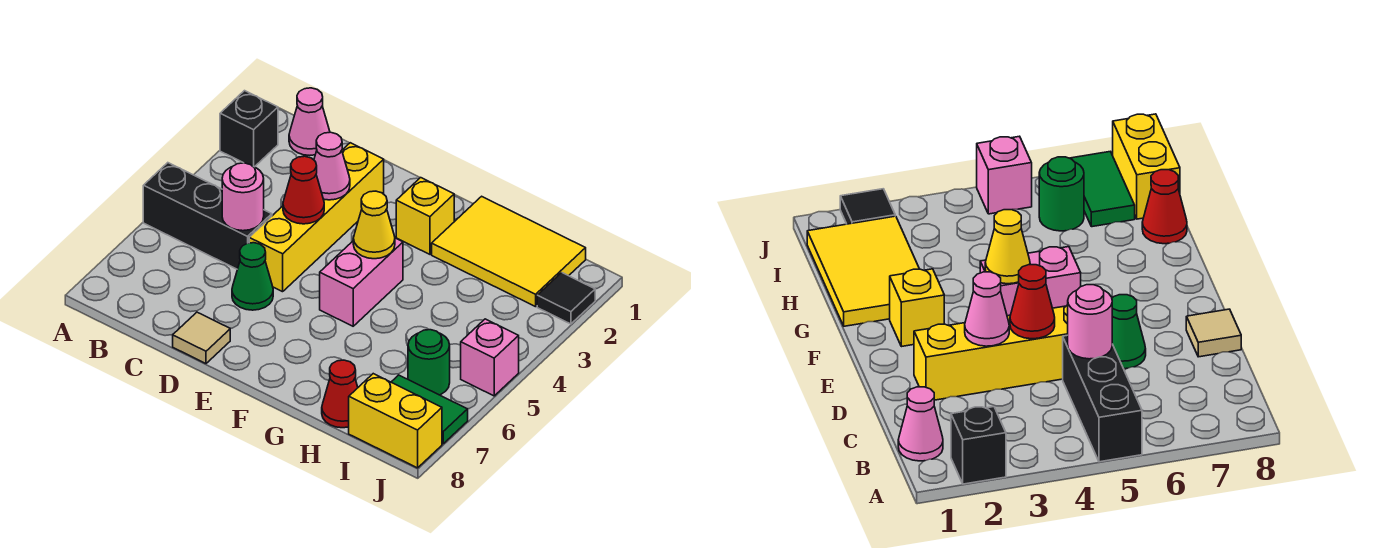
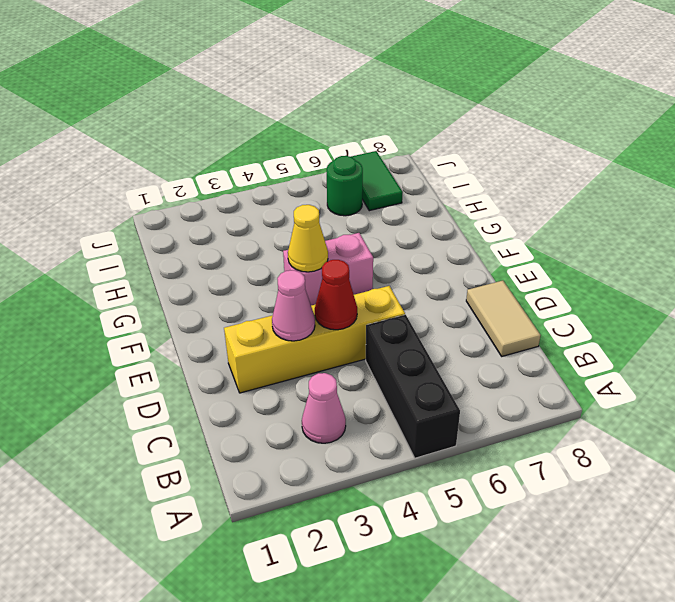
pink cone B3 level 1 -> pink cone B1 level 1
tan tile C8:D8 level 1 -> tan tile D8 level 1
none -> black brick A2 level 1
none -> green cone D6 level 1
none -> yellow brick F2 level 1

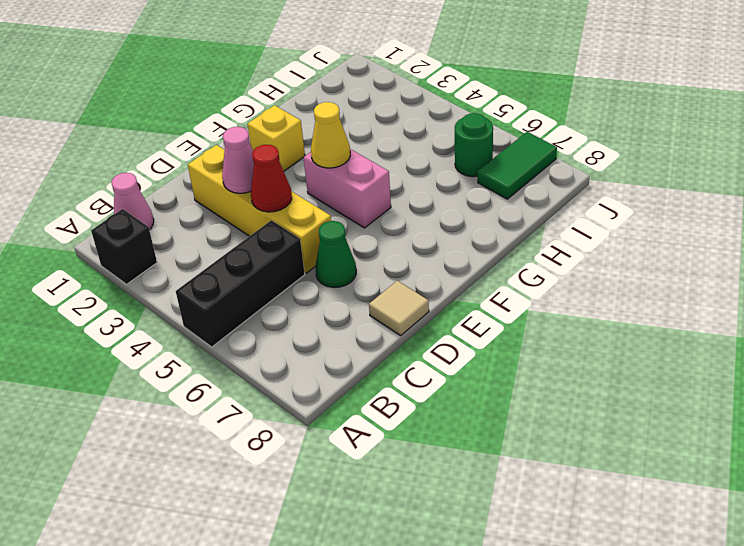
none -> yellow tile G1:I2 level 1
none -> red cone H8 level 1
none -> yellow brick I8:J8 level 1

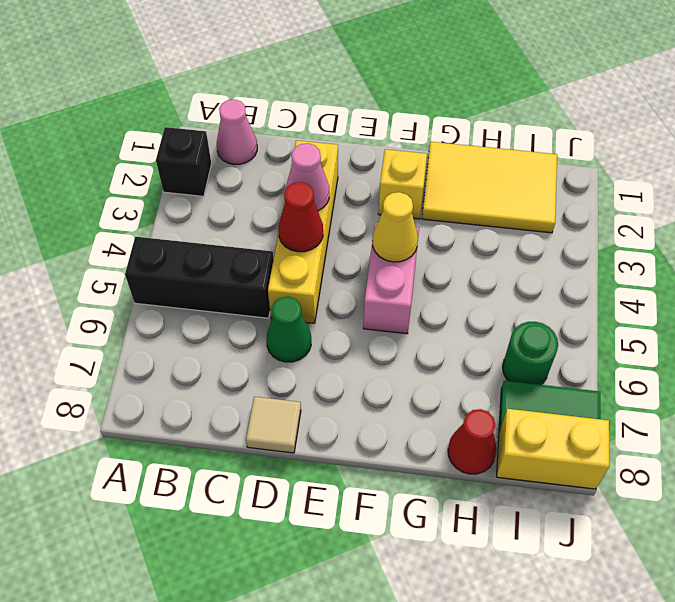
none -> black tile J2 level 1
none -> pink brick J5 level 1
none -> pink round brick C5 level 2

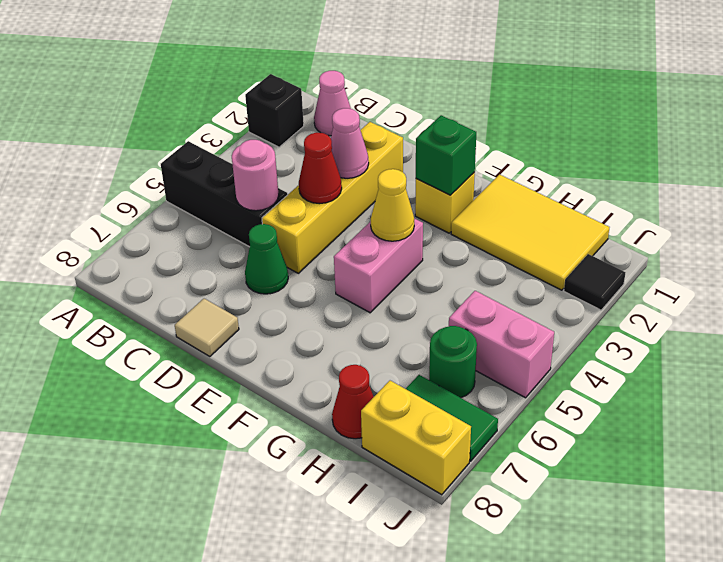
green brick F2 level 2 -> none
pink brick I5:J5 level 1 -> pink brick J5 level 1

